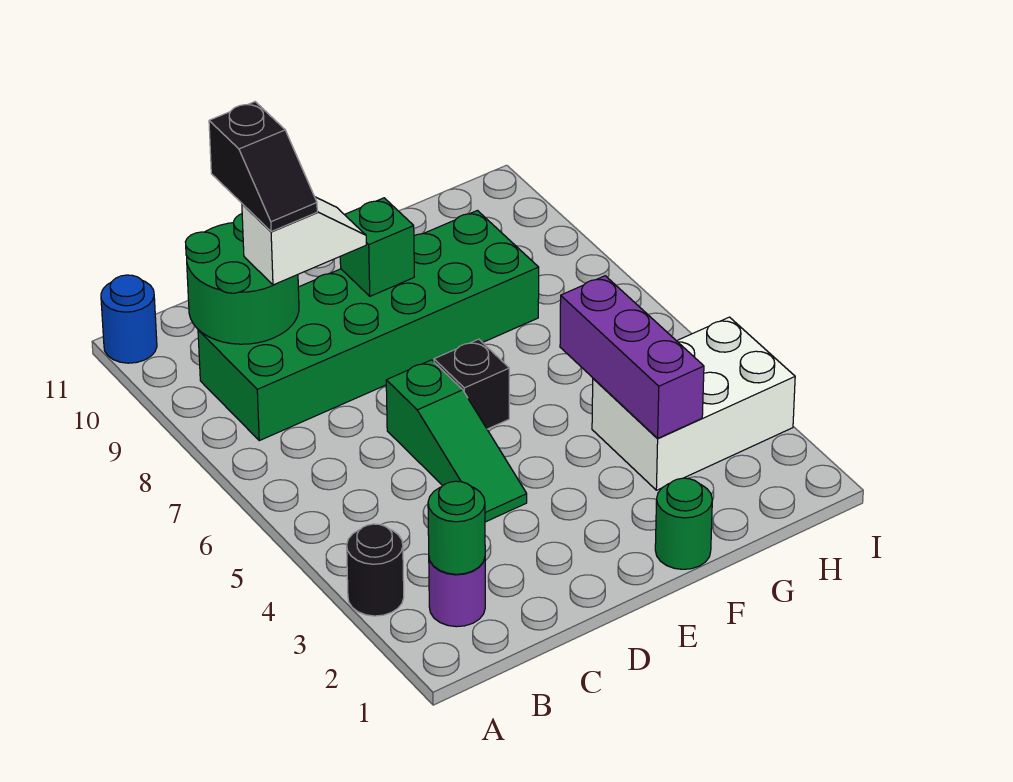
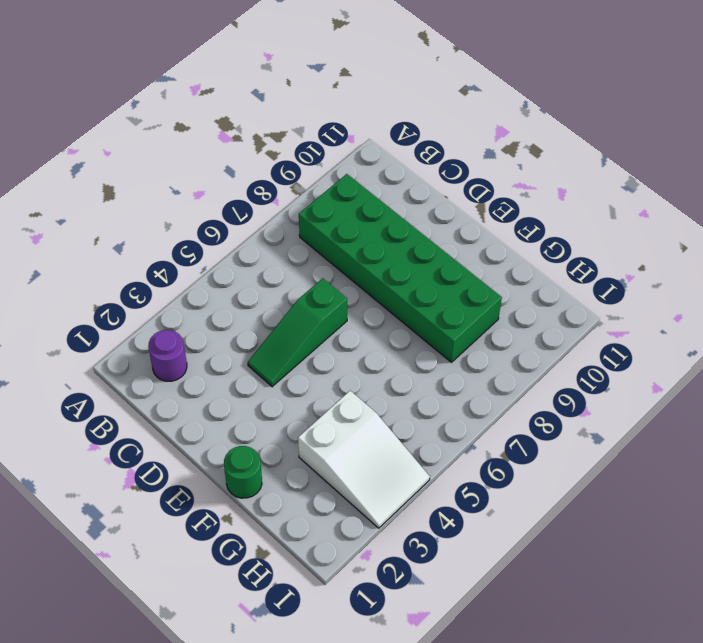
white slope G3:I4 level 1 top G -> white brick G3:I4 level 1
none -> black round brick A3 level 1
none -> blue round brick A11 level 1
none -> black brick E6 level 1

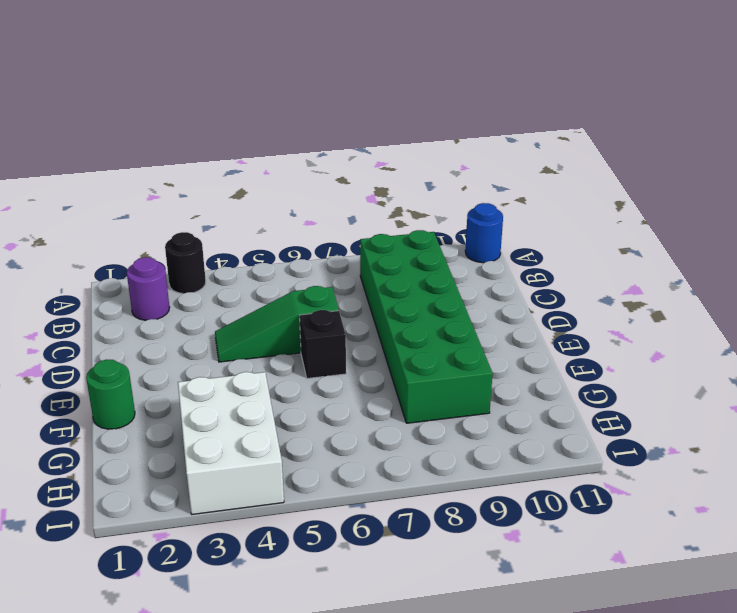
none -> green round brick B2 level 2
none -> green round brick B9:C10 level 2
none -> green brick E9 level 2

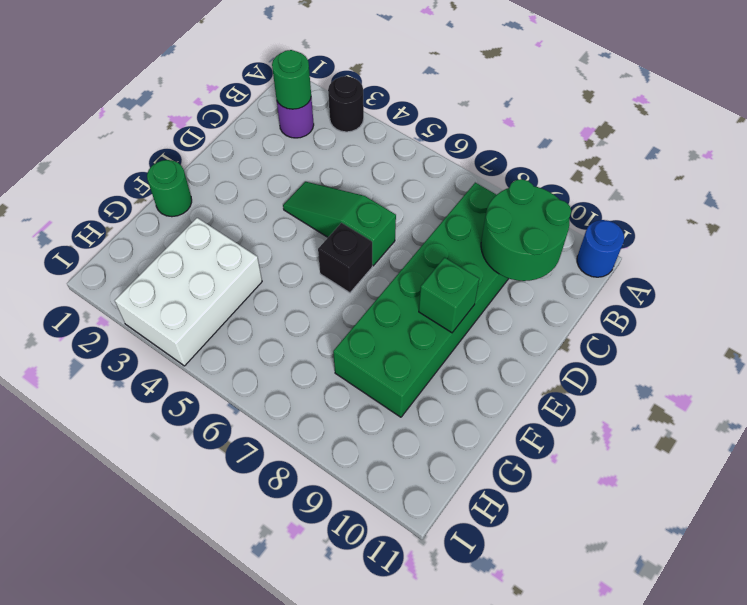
none -> purple brick G3:G5 level 2
none -> white slope C9:D9 level 3 top C
none -> black slope C9:C10 level 4 top 10

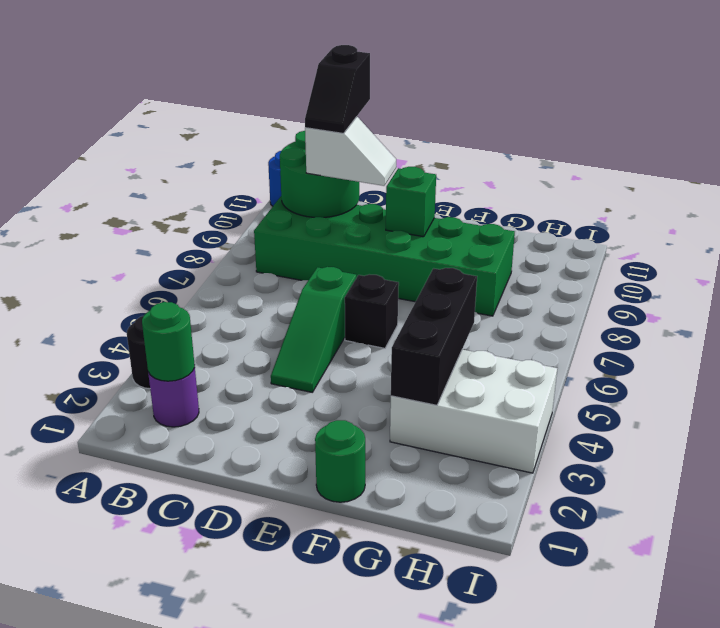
black brick G3:G5 level 2 -> purple brick G3:G5 level 2

